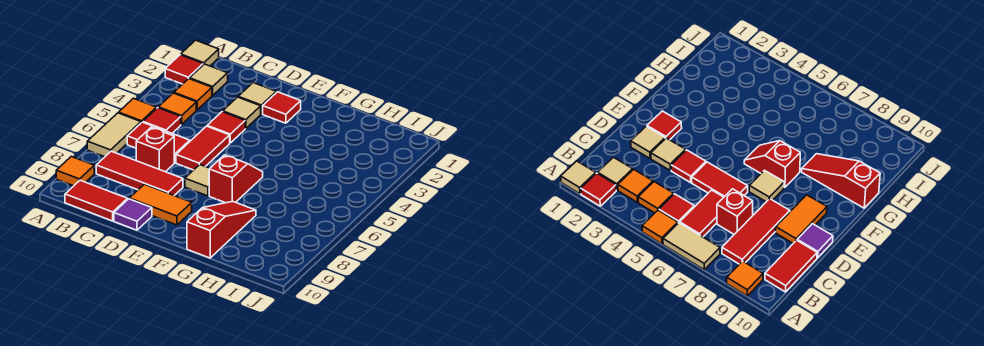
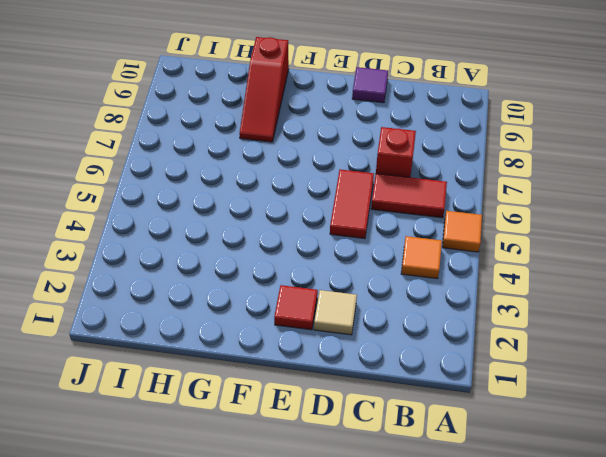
none -> tan tile A1 level 1
none -> red tile A2 level 1
none -> tan tile A6:A7 level 1

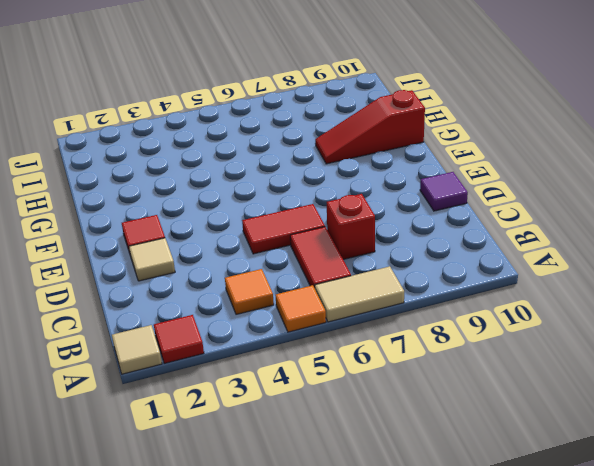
none -> orange tile A9 level 1
none -> tan tile B2 level 1
none -> orange tile B3 level 1

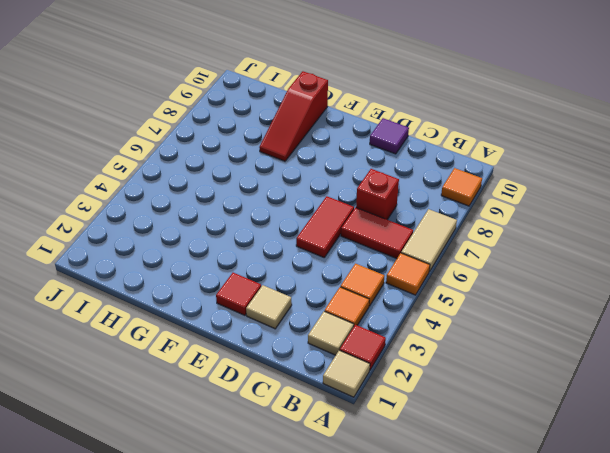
none -> red tile B5 level 1
none -> red tile B8:D8 level 1
none -> red tile B10:C10 level 1

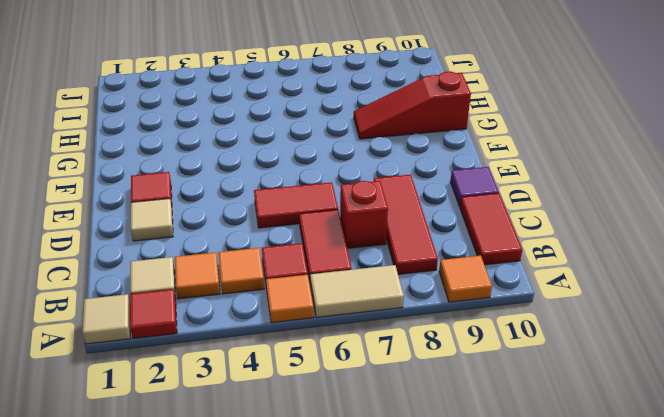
none -> tan tile D3 level 1
none -> red tile D4 level 1
none -> orange tile D9:E9 level 1

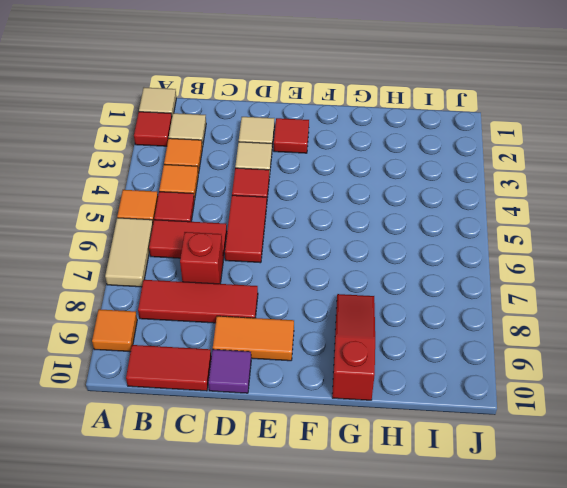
none -> tan tile E7 level 1
none -> red slope F6:F7 level 1 top 7

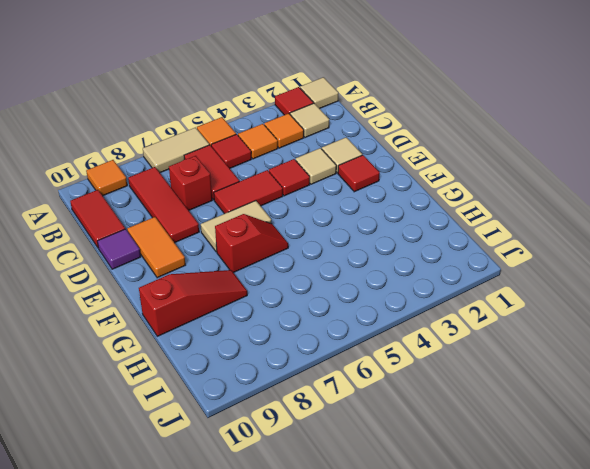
tan tile E6:E7 level 1 -> tan tile E7 level 1

